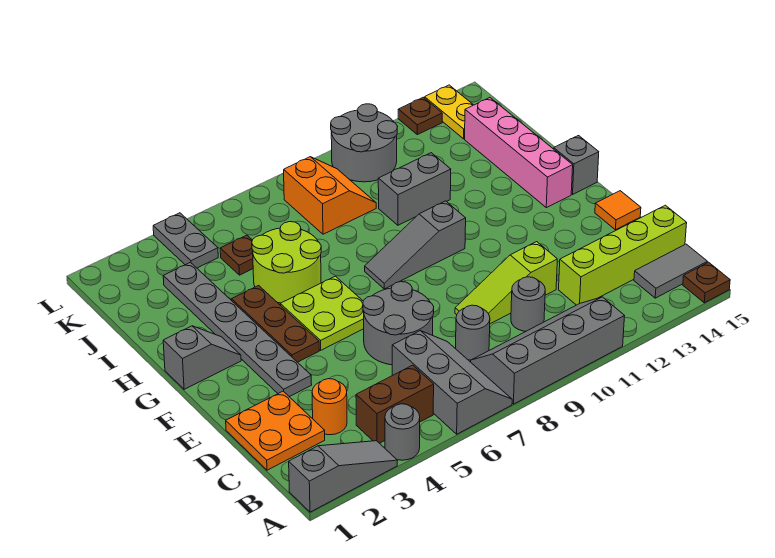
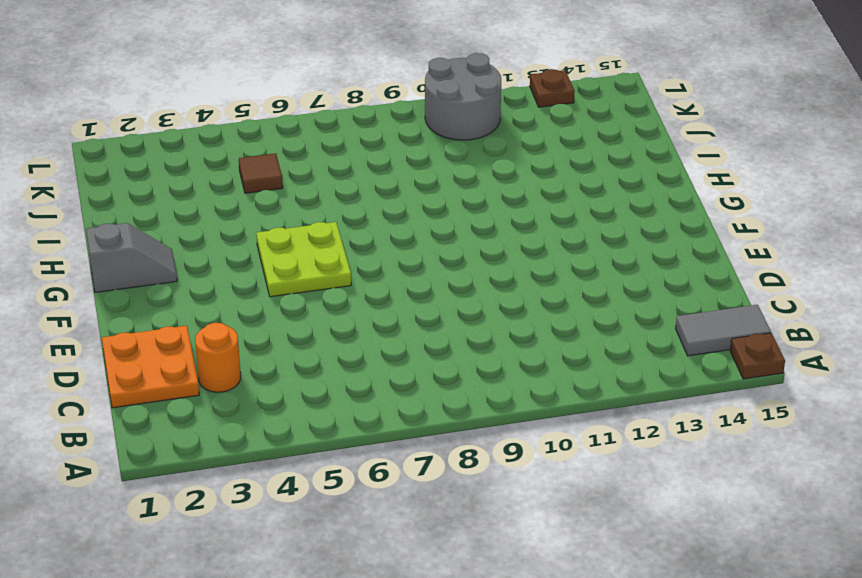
brown tile J5 level 1 -> brown plate J5 level 1
none -> grey slope A1:A3 level 1 top 1
none -> grey round brick A4 level 1
none -> grey slope A6:C7 level 1 top 6
none -> grey slope A8:B11 level 1 top A

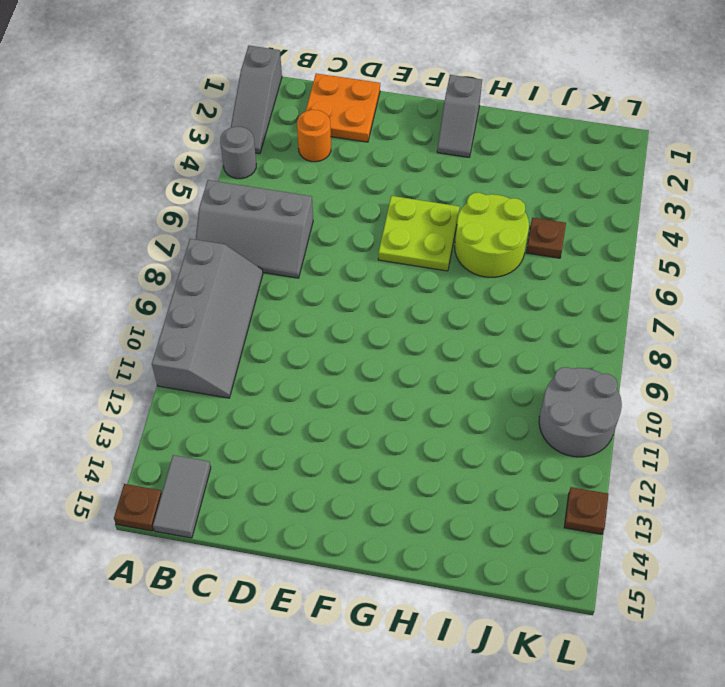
none -> brown brick B4:B5 level 1
none -> grey round brick C8 level 1
none -> grey round brick C10 level 1
none -> lime brick C12:C15 level 1

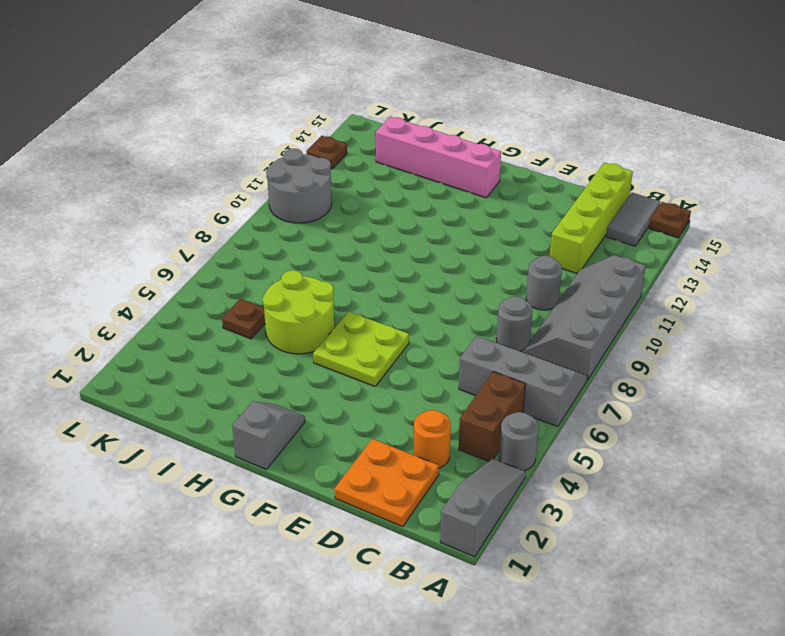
none -> grey round brick D6:E7 level 1
none -> lime slope D9:D11 level 1 top 11
none -> grey plate E3:J3 level 1
none -> orange tile E15 level 1

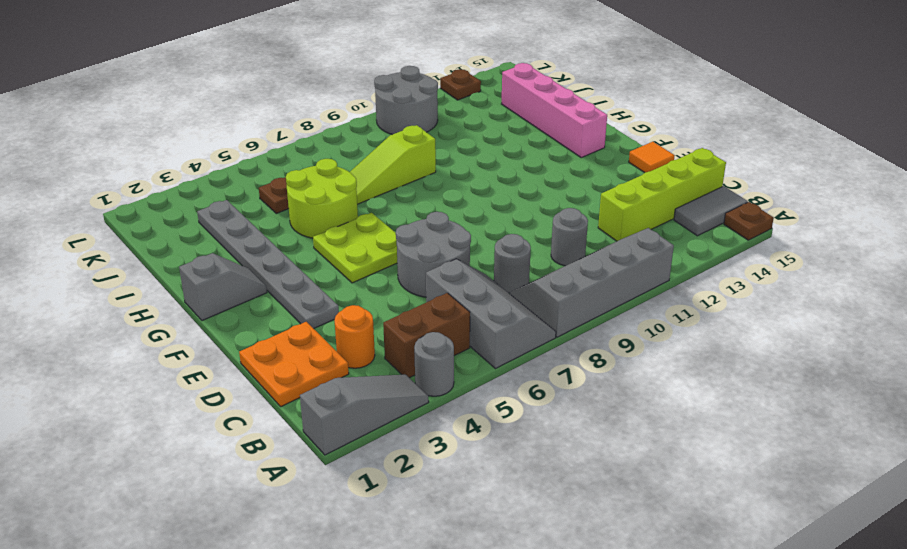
lime slope I7:I9 level 1 top 9 -> lime slope D9:D11 level 1 top 11
none -> brown plate F4:H4 level 1
none -> grey slope G8:G10 level 1 top 10
none -> grey brick G15 level 1
none -> grey brick I10:I11 level 1

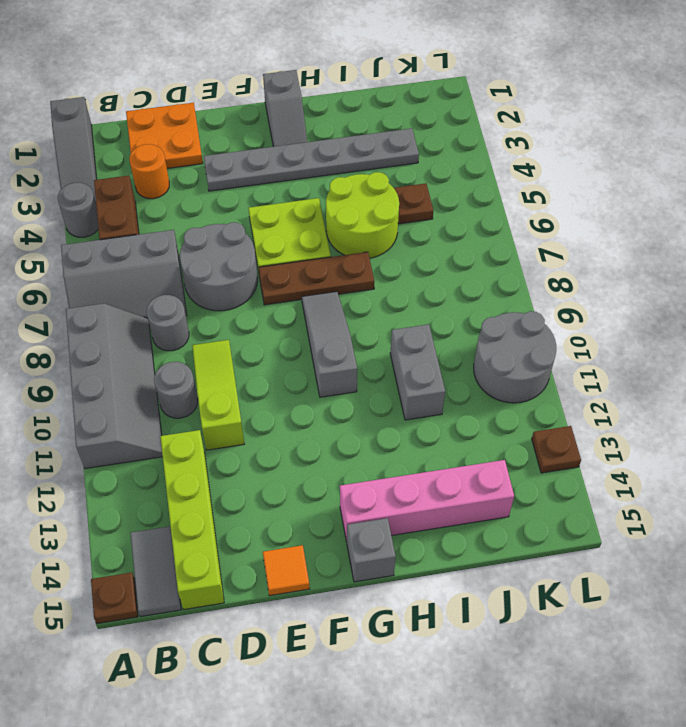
brown plate F7:H7 level 1 -> brown plate F4:H4 level 1
none -> orange slope J8:K9 level 1 top 8
none -> grey plate K4:L4 level 1
none -> yellow plate K14:L14 level 1

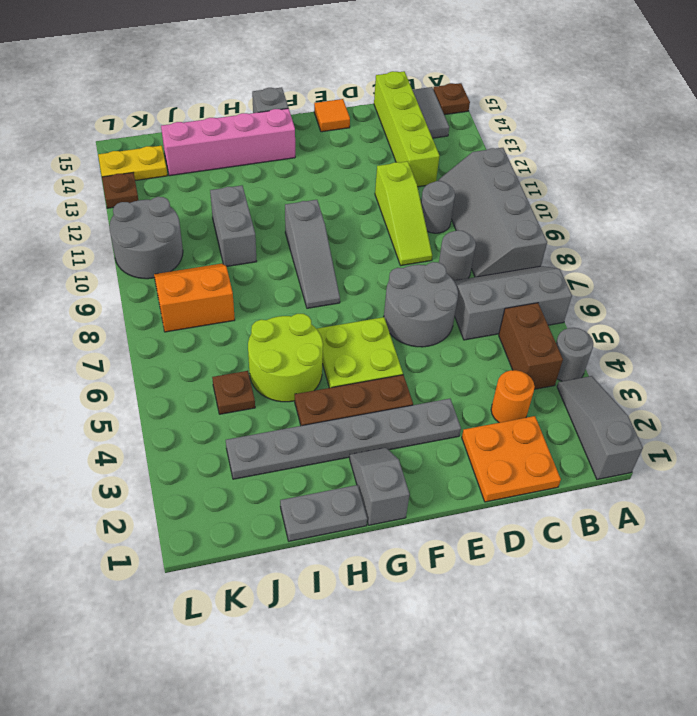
grey plate H1:I1 level 1 -> grey plate K4:L4 level 1

